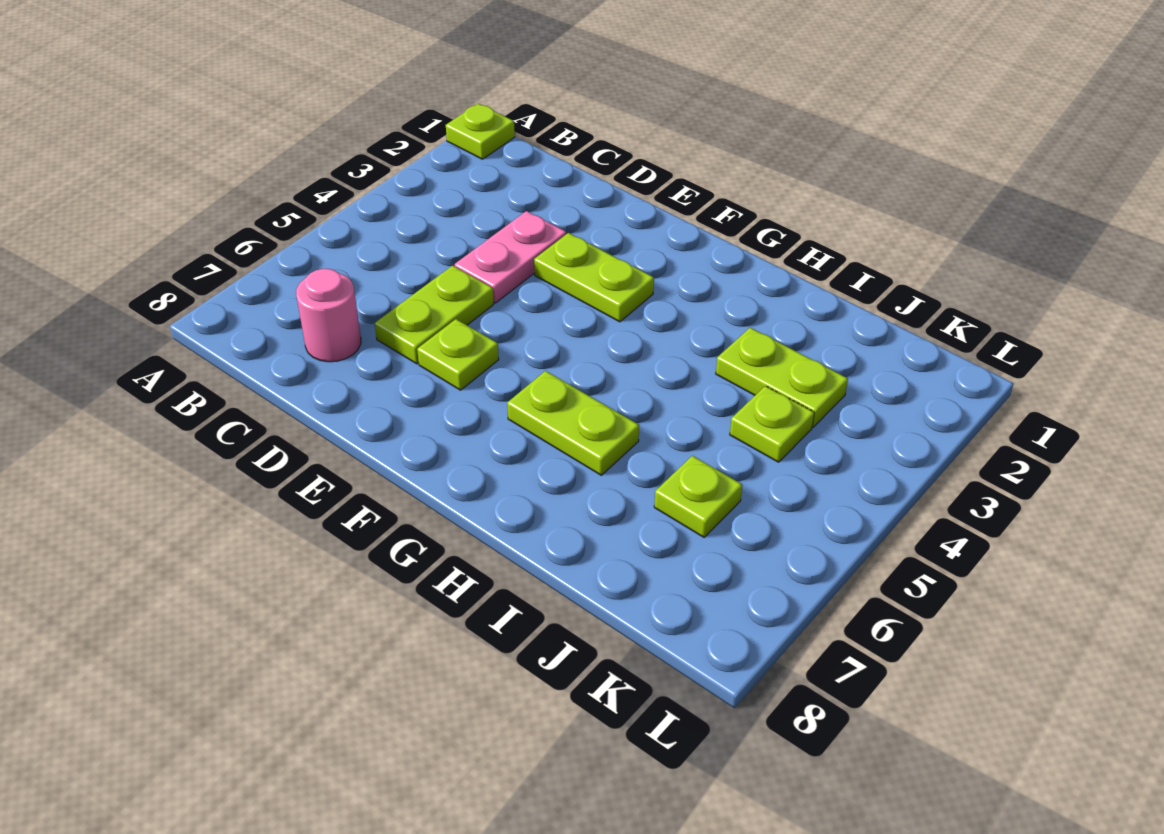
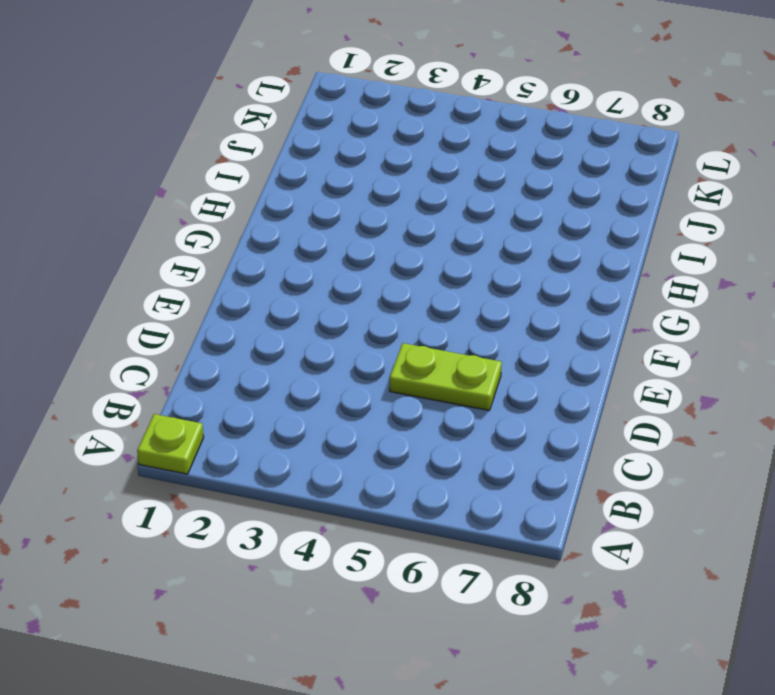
none -> pink round brick C7 level 1
none -> pink plate D3:D4 level 1

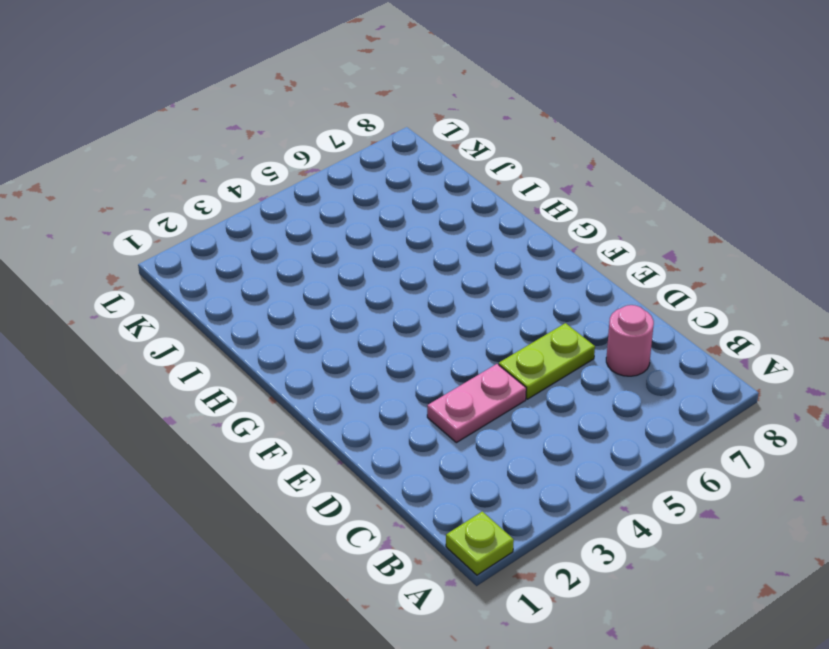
none -> lime plate E3:F3 level 1
none -> lime plate E6 level 1

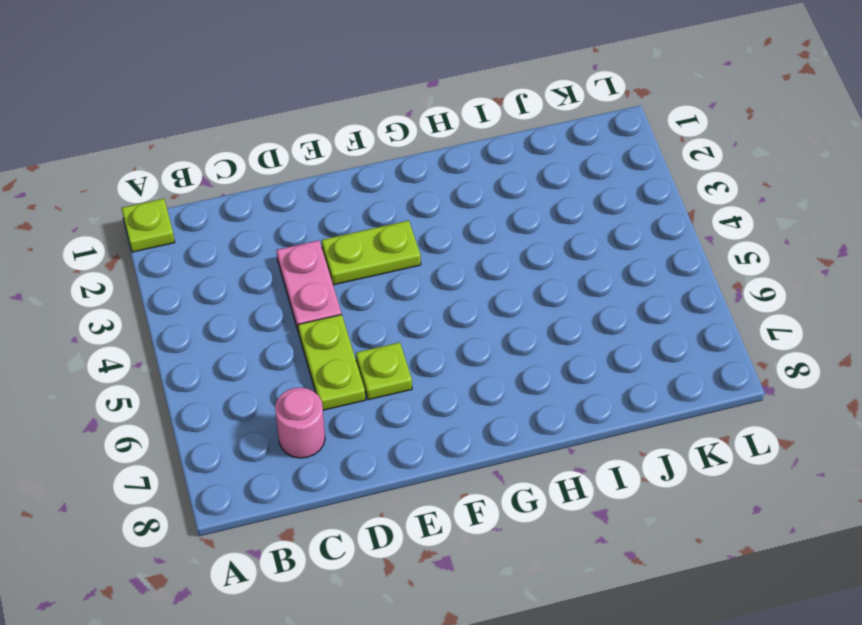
none -> lime plate G6:H6 level 1
none -> lime plate I3:J3 level 1

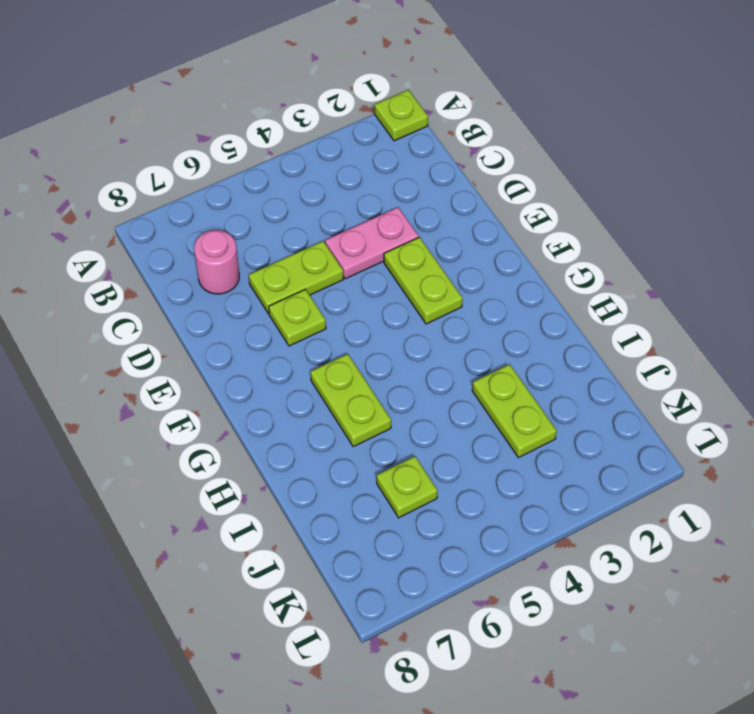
none -> lime plate J4 level 1

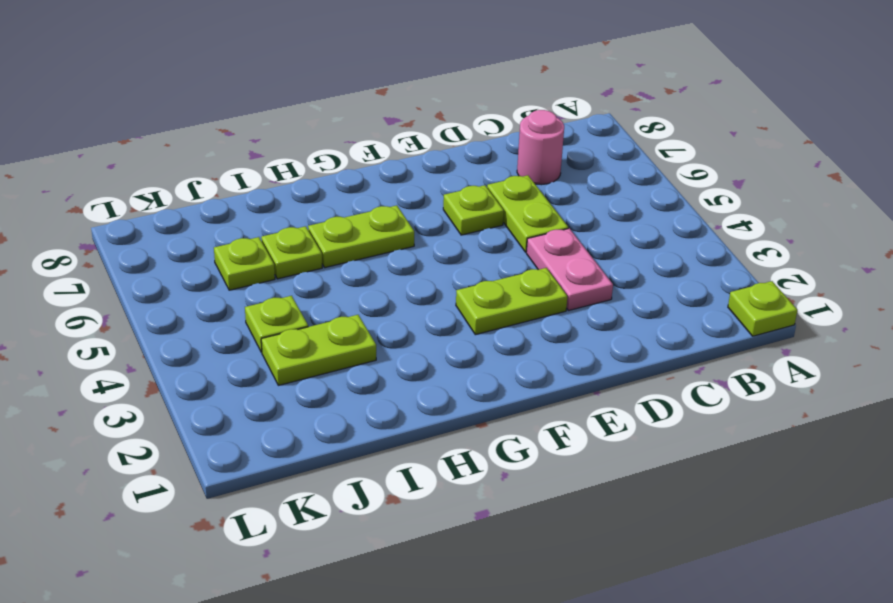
lime plate I6 level 1 -> none

